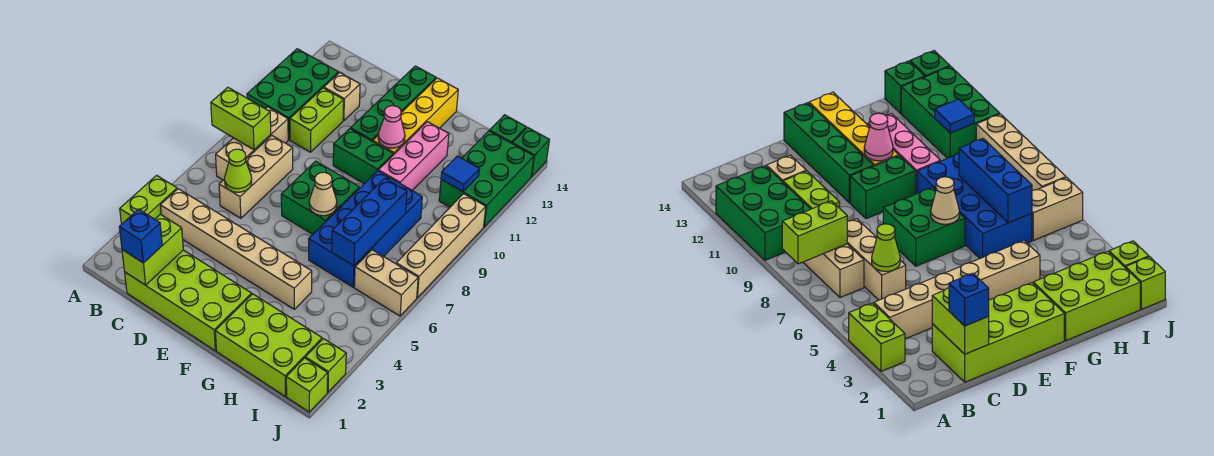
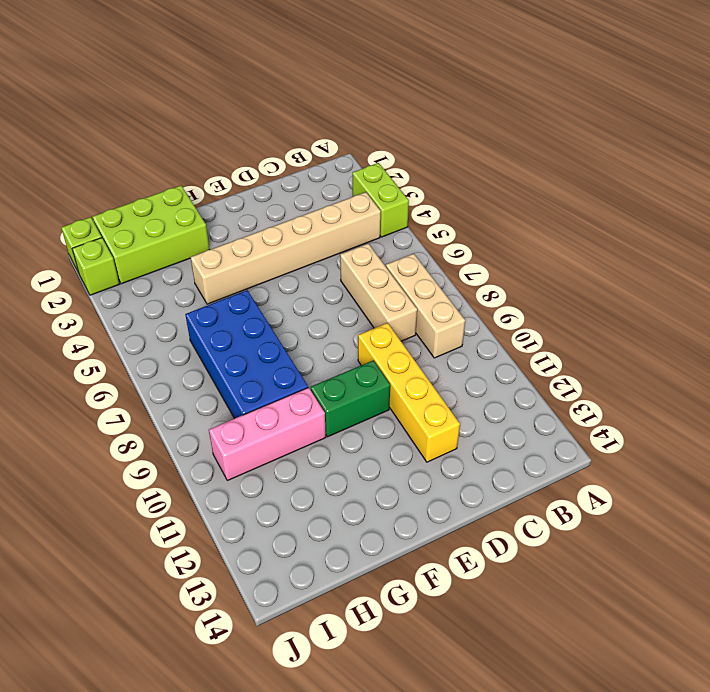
yellow brick D9:D12 level 1 -> yellow brick F11:F14 level 1
pink brick G10:I10 level 1 -> pink brick G10:G12 level 1
none -> green brick A10:B12 level 1
none -> lime brick C1:F2 level 1
none -> lime brick C10:C11 level 1
none -> tan brick C12 level 1

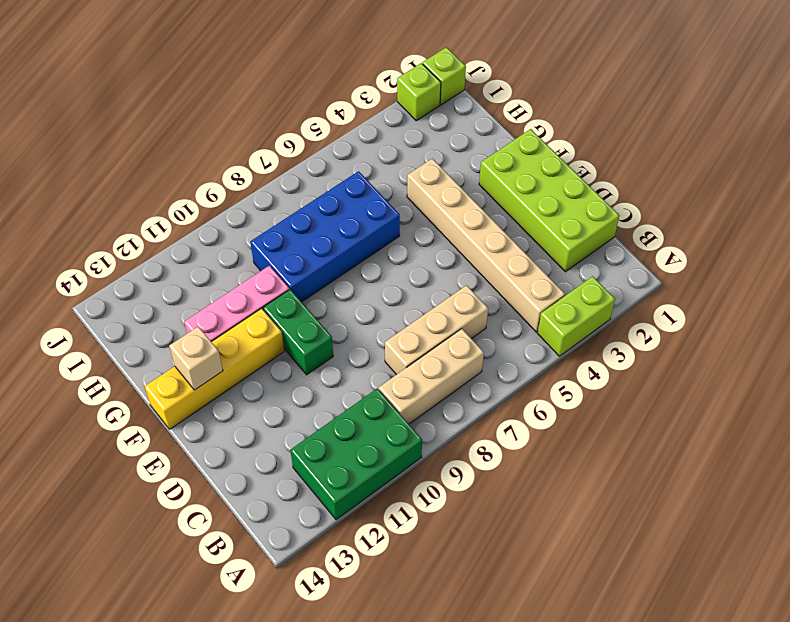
tan brick F13 level 2 -> tan brick C12 level 1
none -> lime brick C10:C11 level 1
none -> green brick E7:F8 level 1
none -> green brick E11:E14 level 1
none -> lime brick G1:I2 level 1

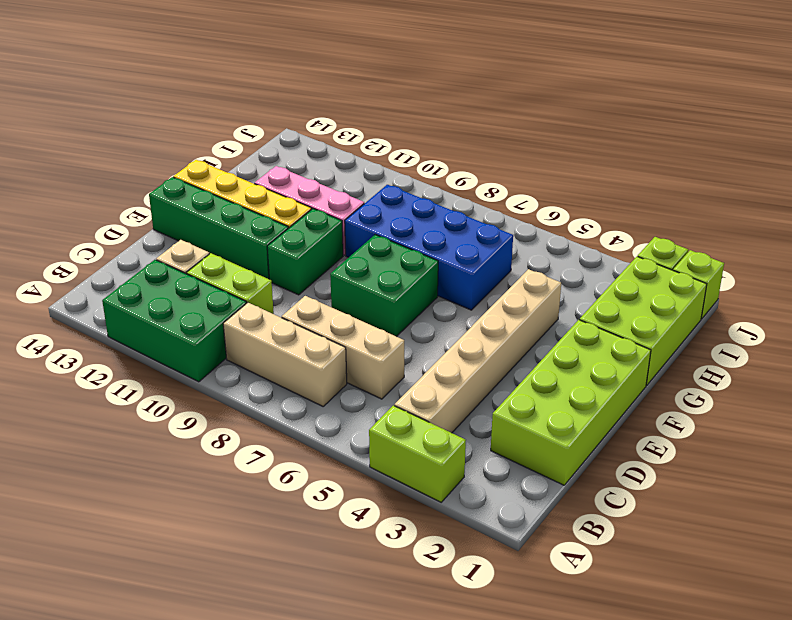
none -> tan brick I6:J6 level 1
none -> green brick I11:J13 level 1
none -> green brick I14 level 1
none -> tan brick J7:J10 level 1

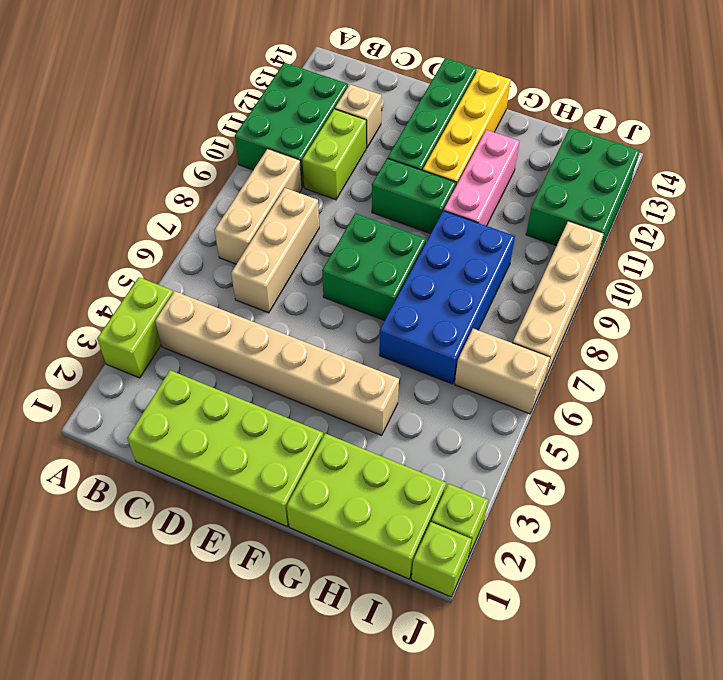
none -> green brick I14 level 1
none -> green brick J14 level 1
none -> lime brick A8:B8 level 2
none -> lime brick C1:C2 level 2

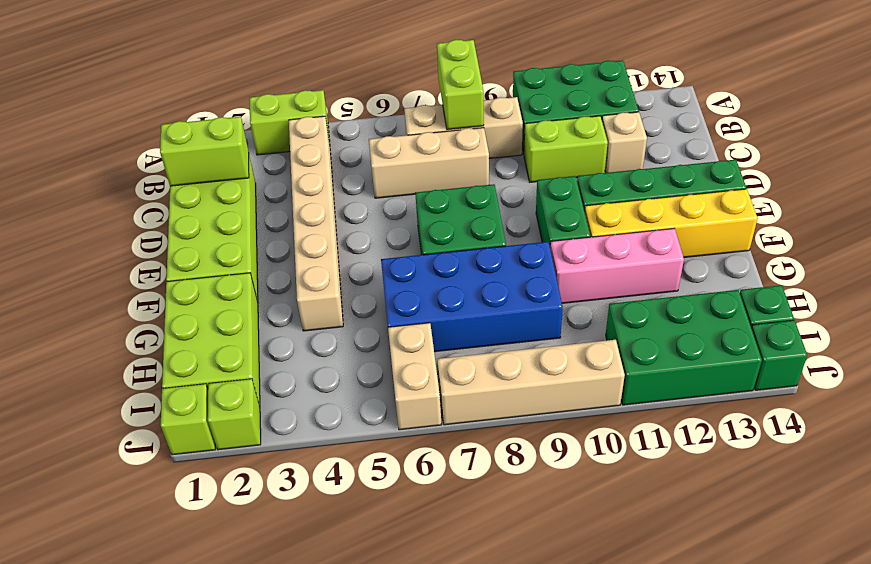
none -> lime cone C6 level 2
none -> tan cone F7 level 2
none -> pink cone F11 level 2
none -> blue brick H6:H8 level 2

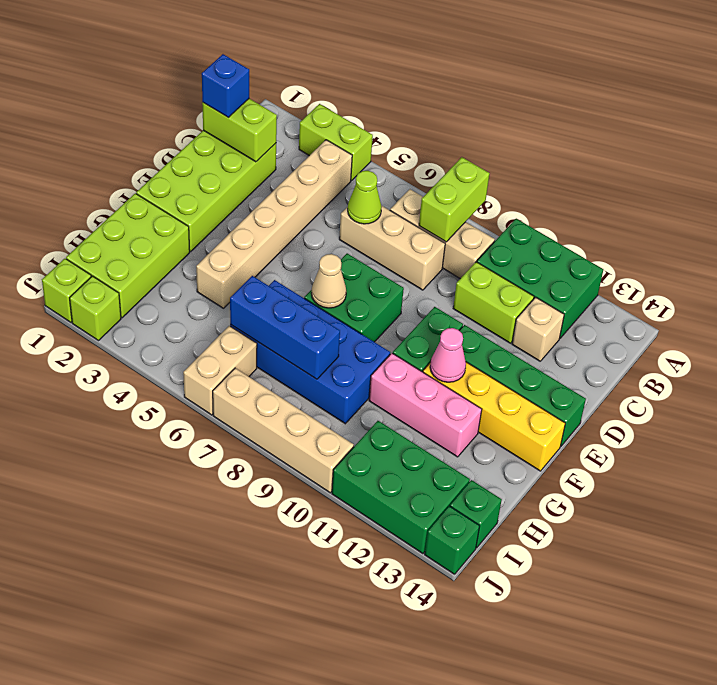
none -> blue tile I11 level 2

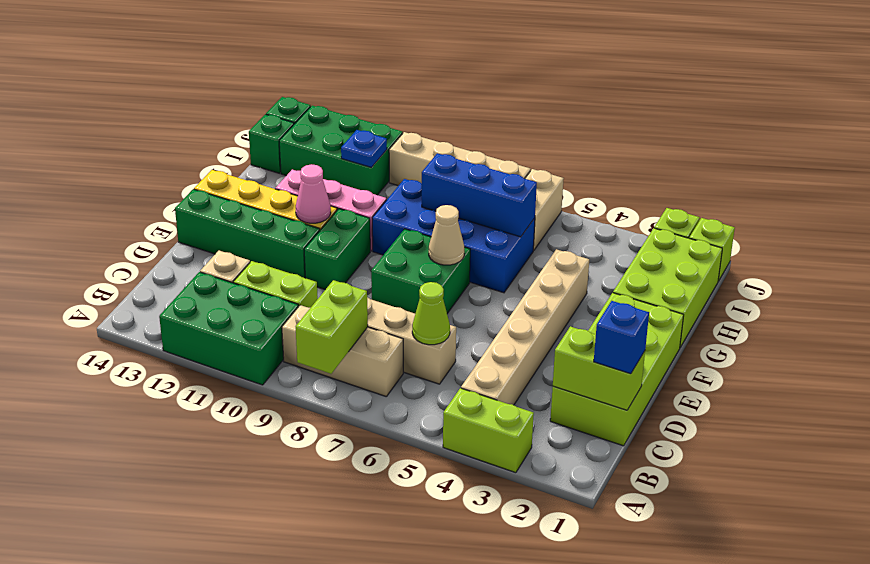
blue plate I11 level 2 -> blue tile I11 level 2

